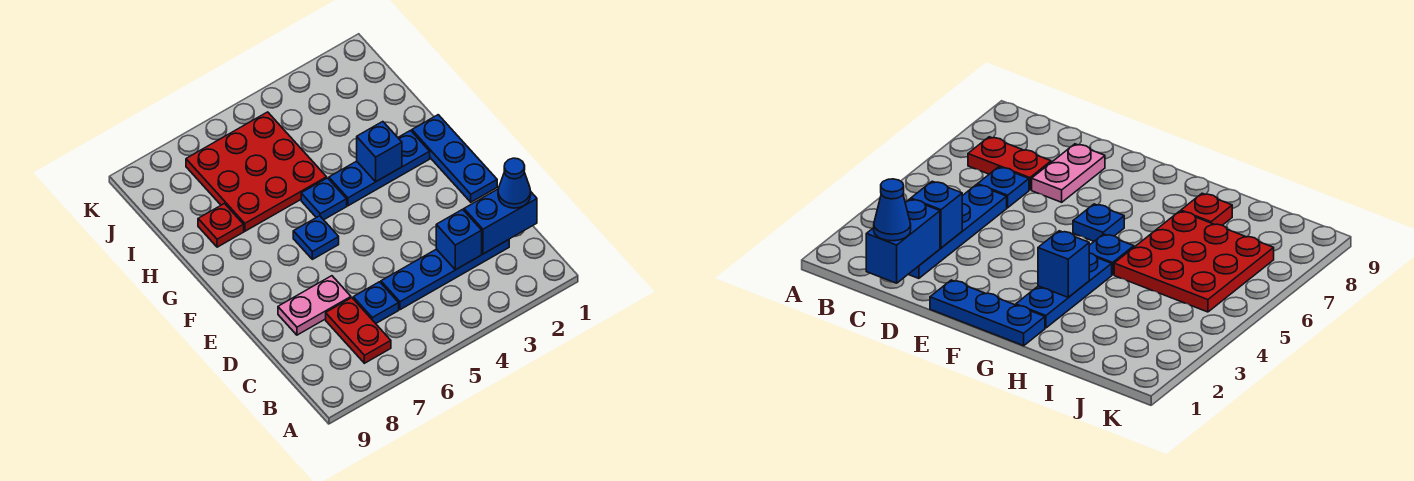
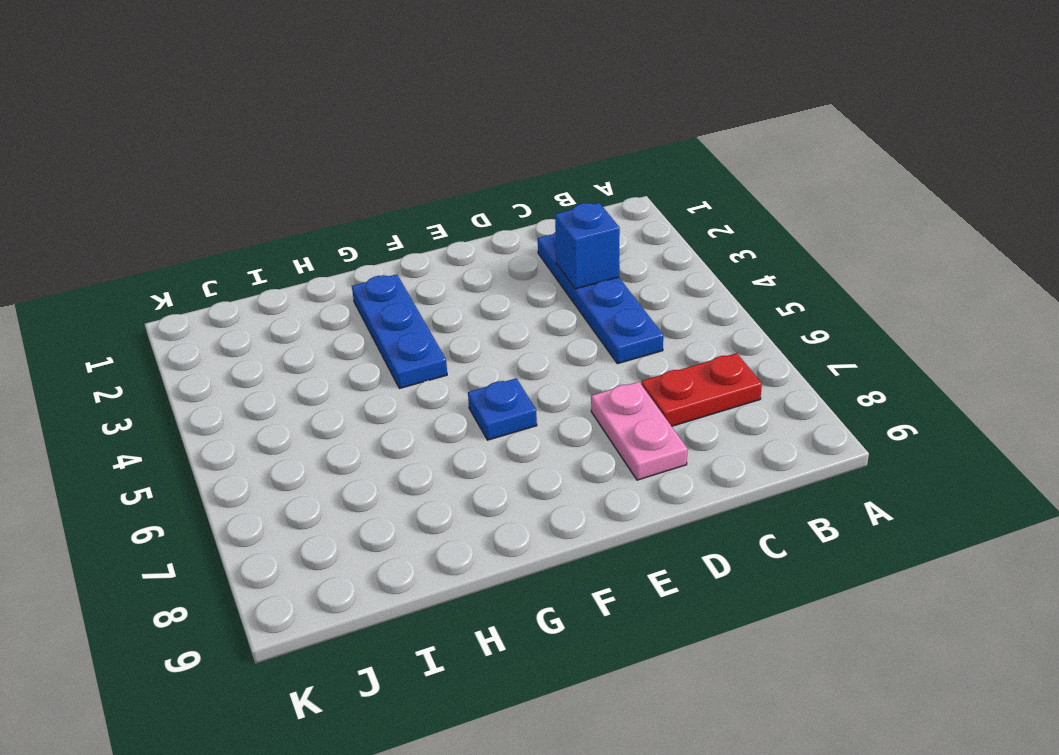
none -> blue plate C6 level 1
none -> blue plate E1:G1 level 1
none -> blue plate G5 level 1

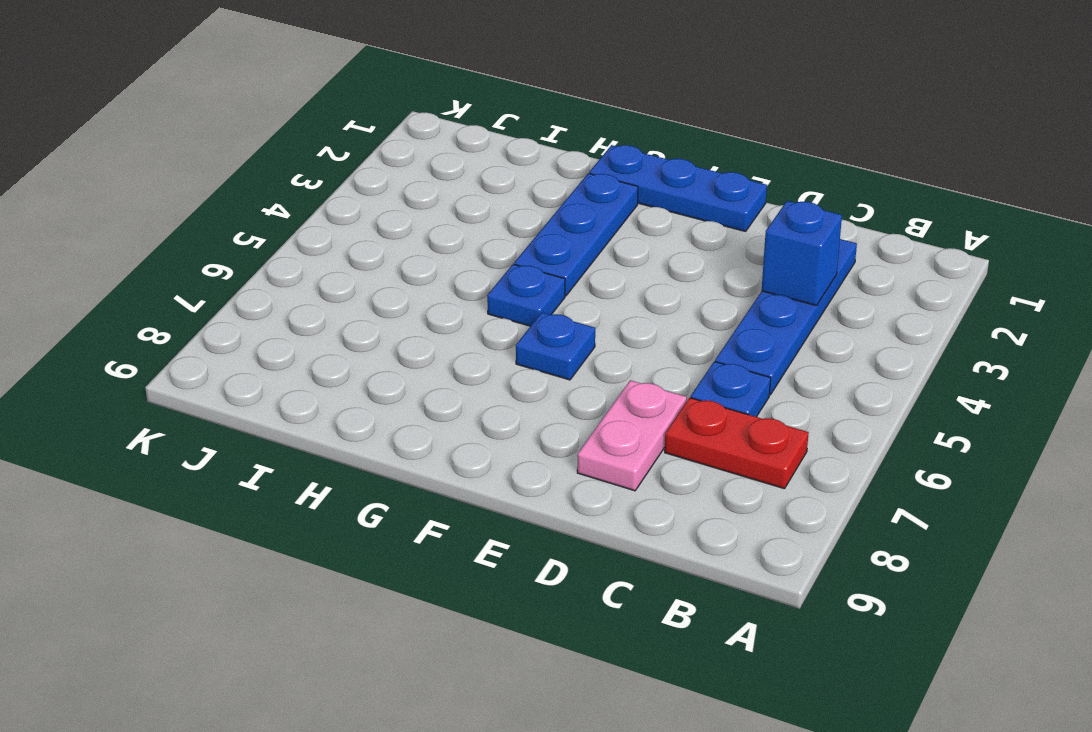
none -> red plate H5:J7 level 1
none -> red plate H8 level 1
none -> blue brick C1:C2 level 2

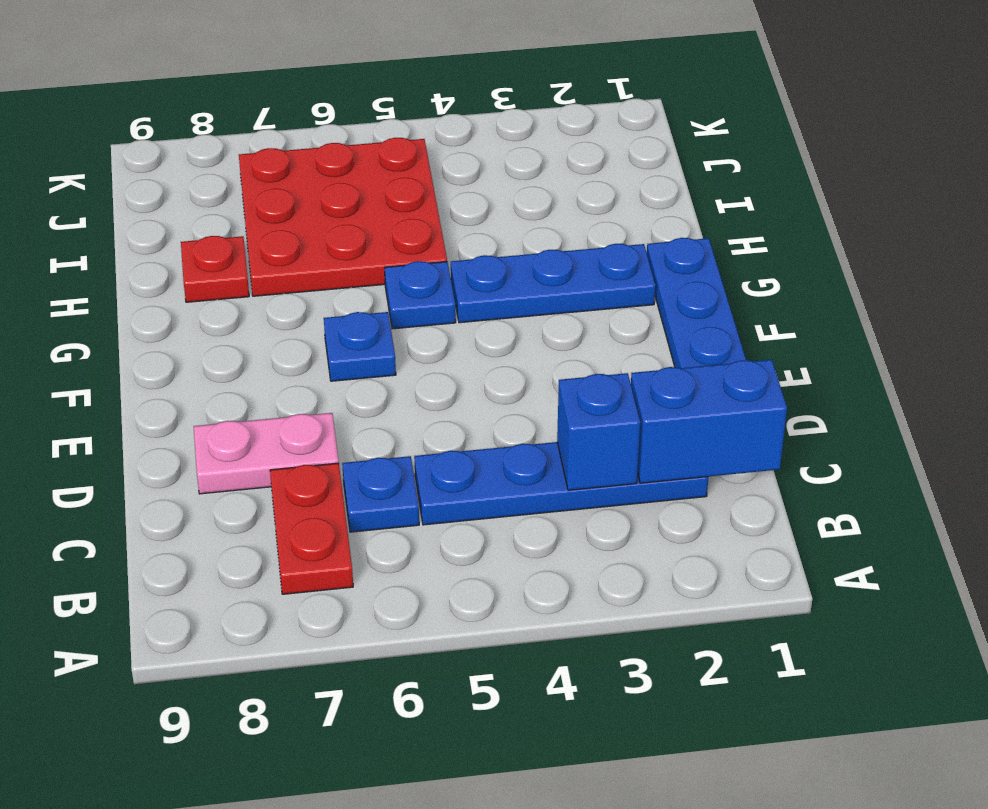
none -> blue brick G3 level 2
none -> blue cone C1 level 3

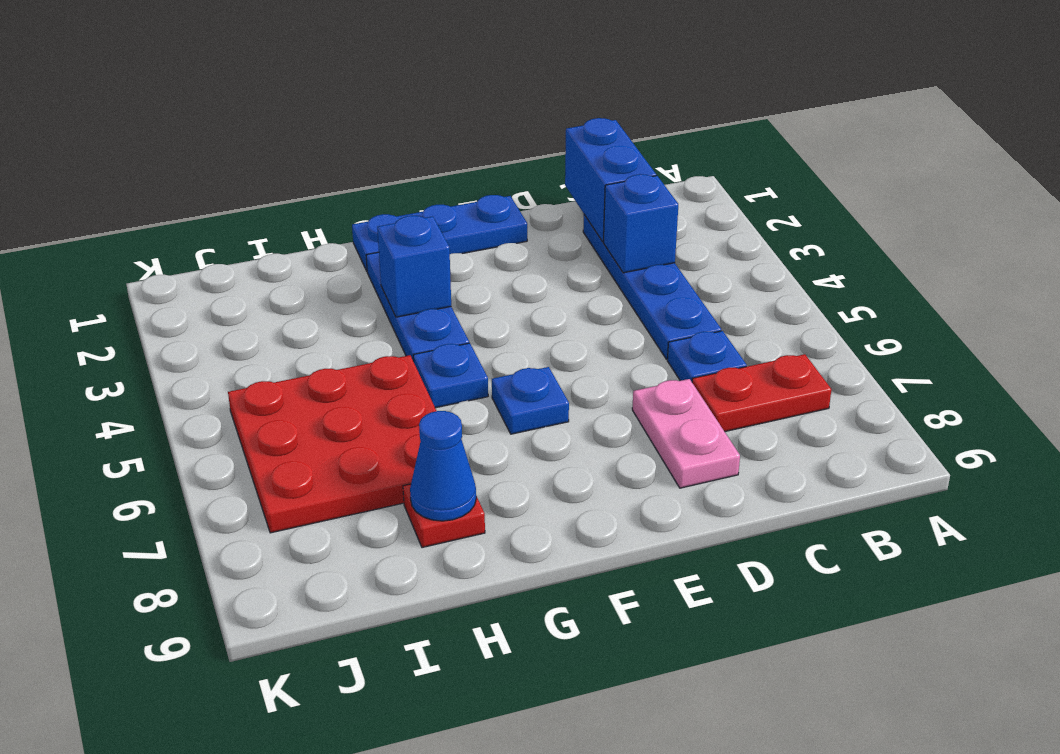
blue cone H8 level 2 -> blue cone C1 level 3

